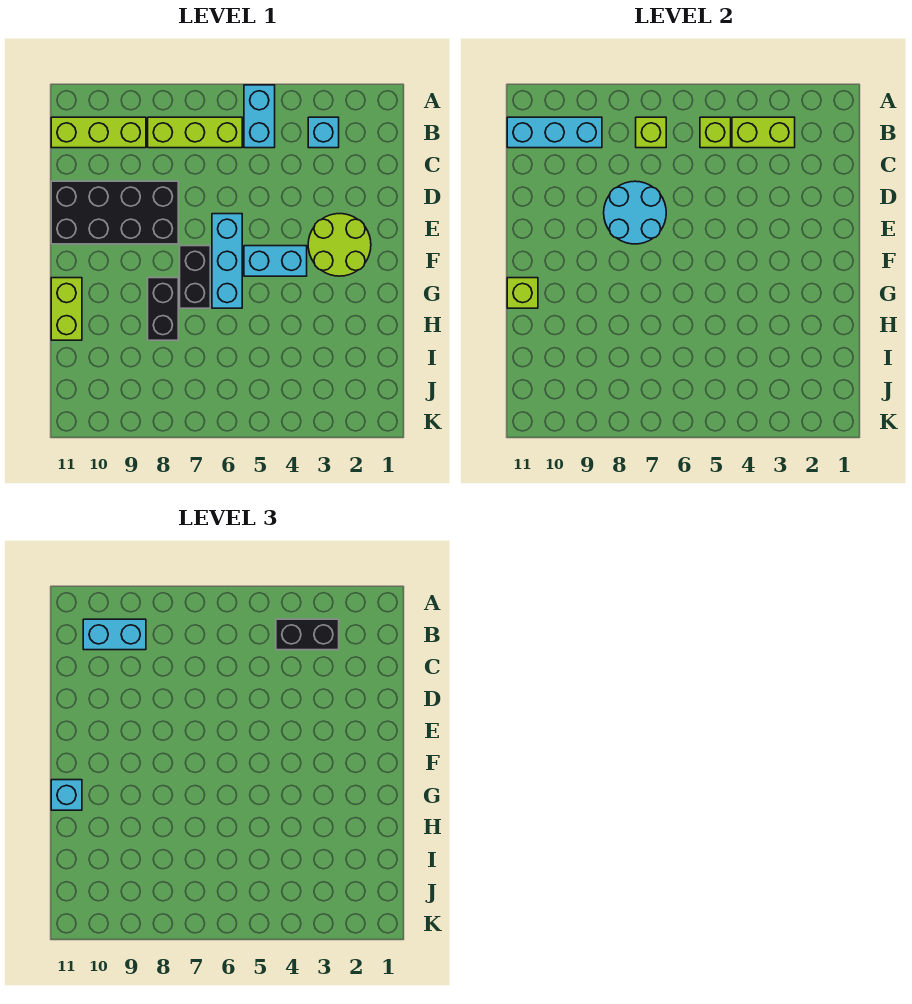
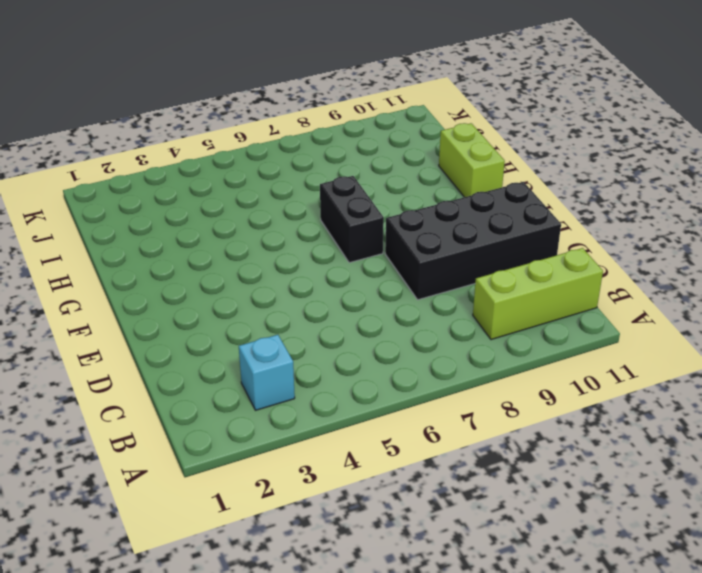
none -> cyan brick A5:B5 level 1
none -> lime brick B6:B8 level 1
none -> lime round brick E2:F3 level 1

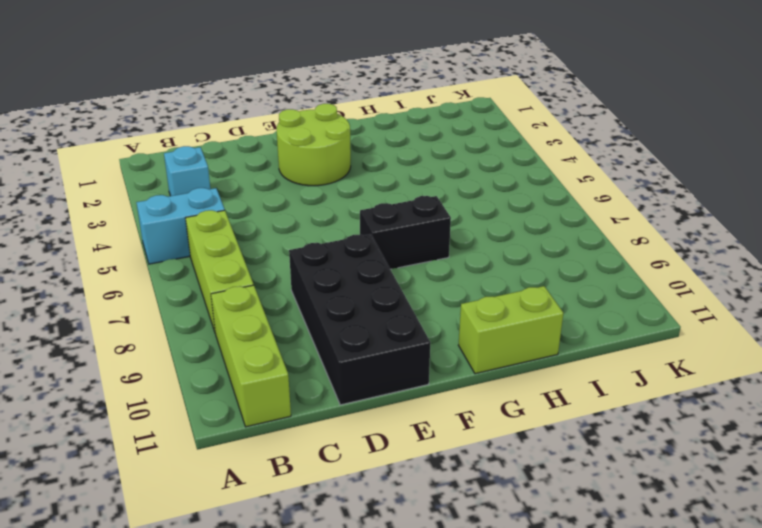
none -> cyan brick E6:G6 level 1
none -> cyan brick F4:F5 level 1
none -> black brick G8:H8 level 1

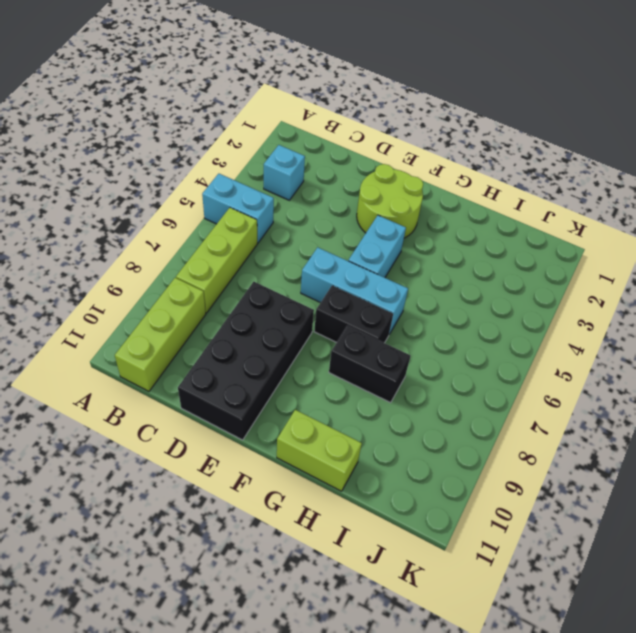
none -> lime brick B3:B4 level 2
none -> lime brick B5 level 2
none -> lime brick B7 level 2

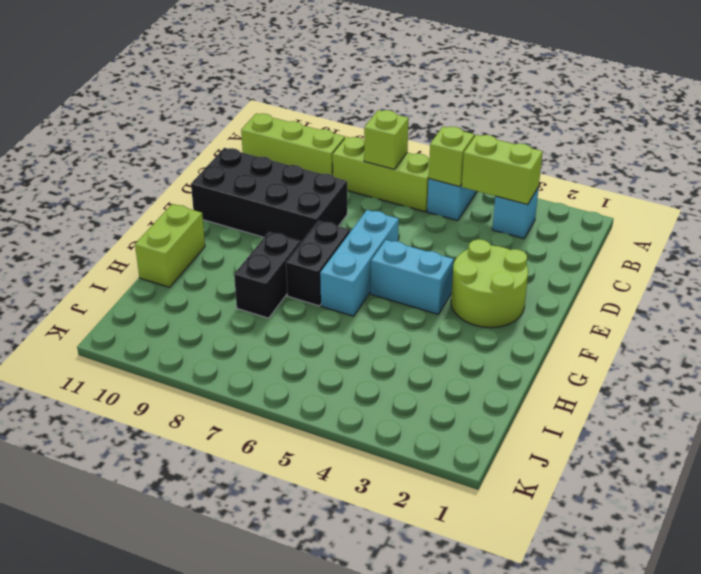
none -> cyan brick B9:B11 level 2
none -> cyan round brick D7:E8 level 2
none -> lime brick G11 level 2

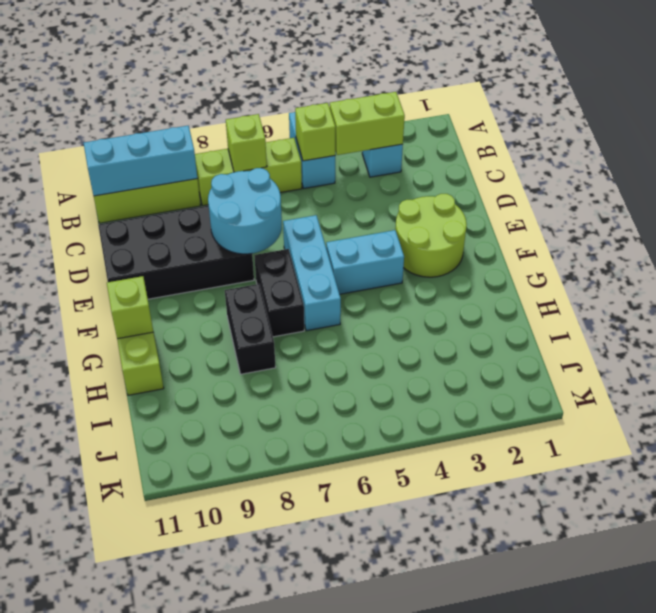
none -> black brick B3:B4 level 3
none -> cyan brick B9:B10 level 3
none -> cyan brick G11 level 3

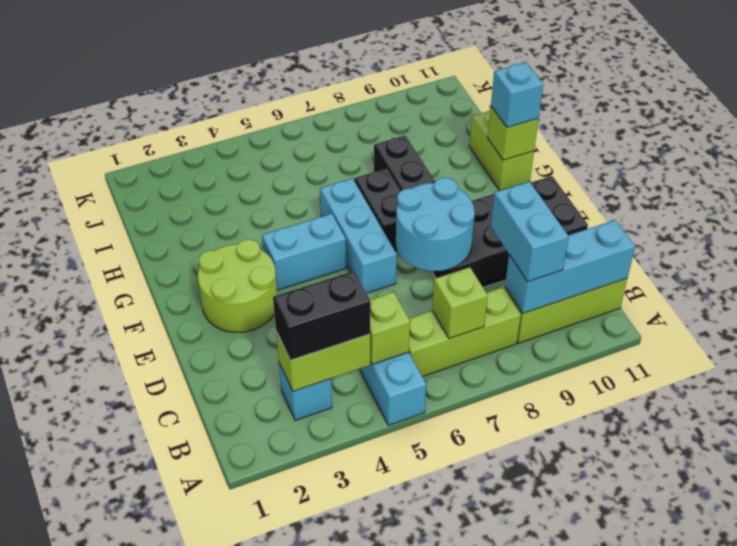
cyan brick B9:C9 level 3 -> cyan brick B9:B10 level 3

